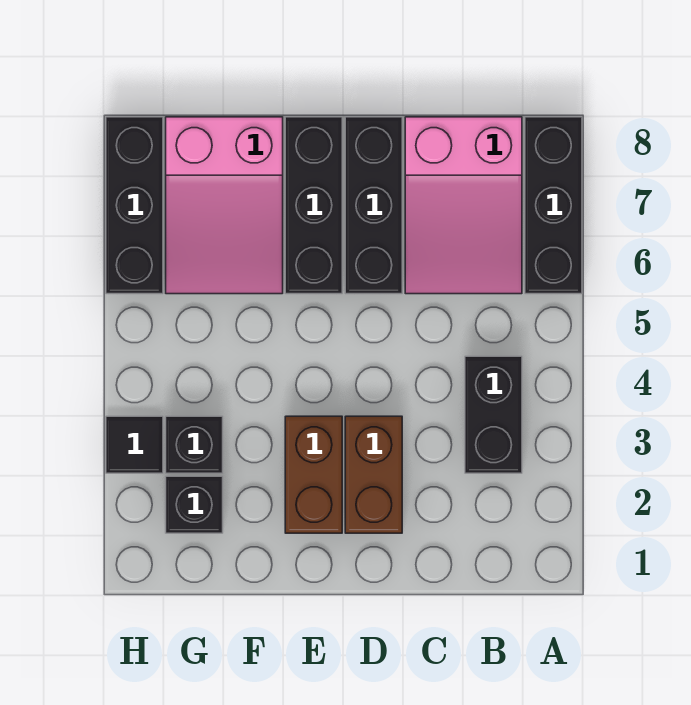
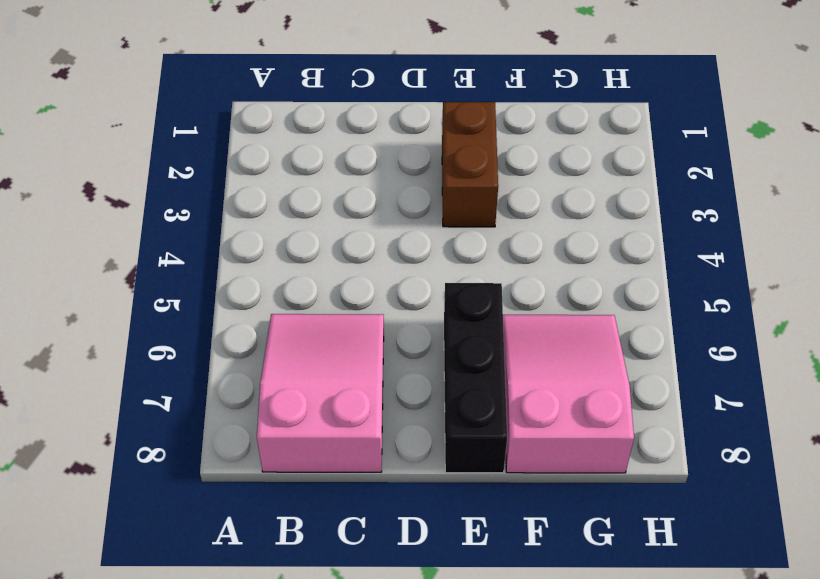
none -> black brick A6:A8 level 1
none -> black brick B3:B4 level 1
none -> brown brick D2:D3 level 1

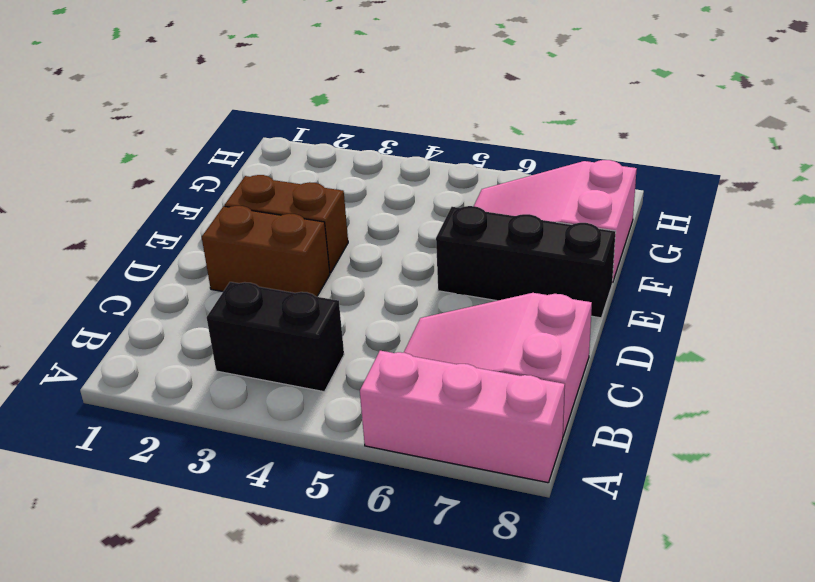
pink brick A6:A8 level 1 -> black brick A6:A8 level 1
none -> black brick D6:D8 level 1
none -> black brick G2 level 1
none -> black brick G3 level 1

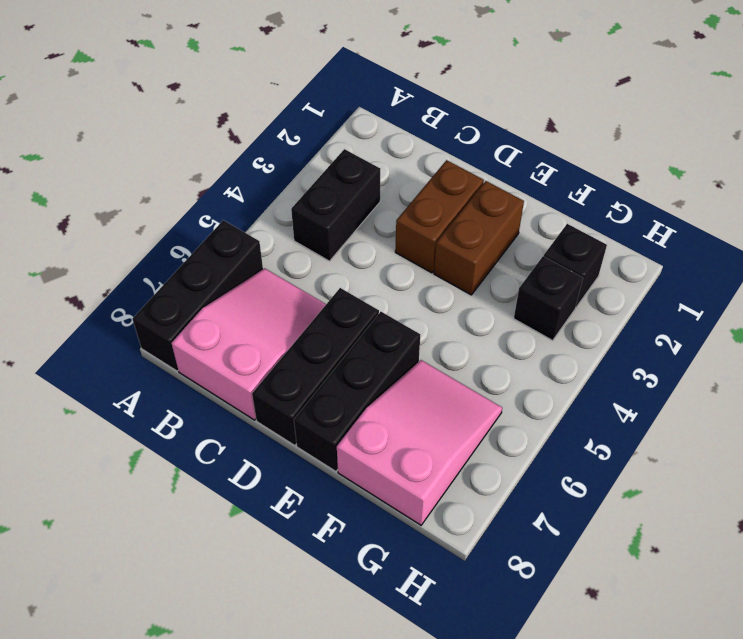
none -> black tile H3 level 1
none -> black brick H6:H8 level 1

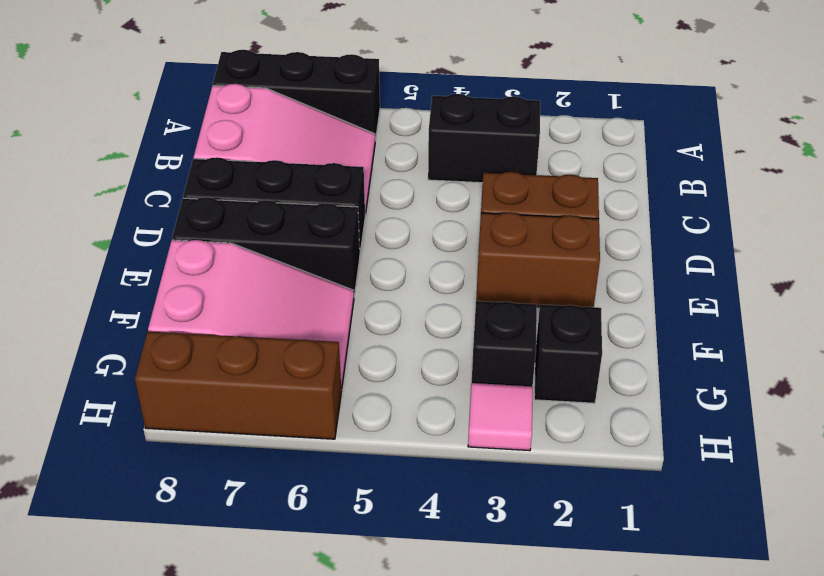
pink tile H3 level 1 -> black tile H3 level 1
brown brick H6:H8 level 1 -> black brick H6:H8 level 1

